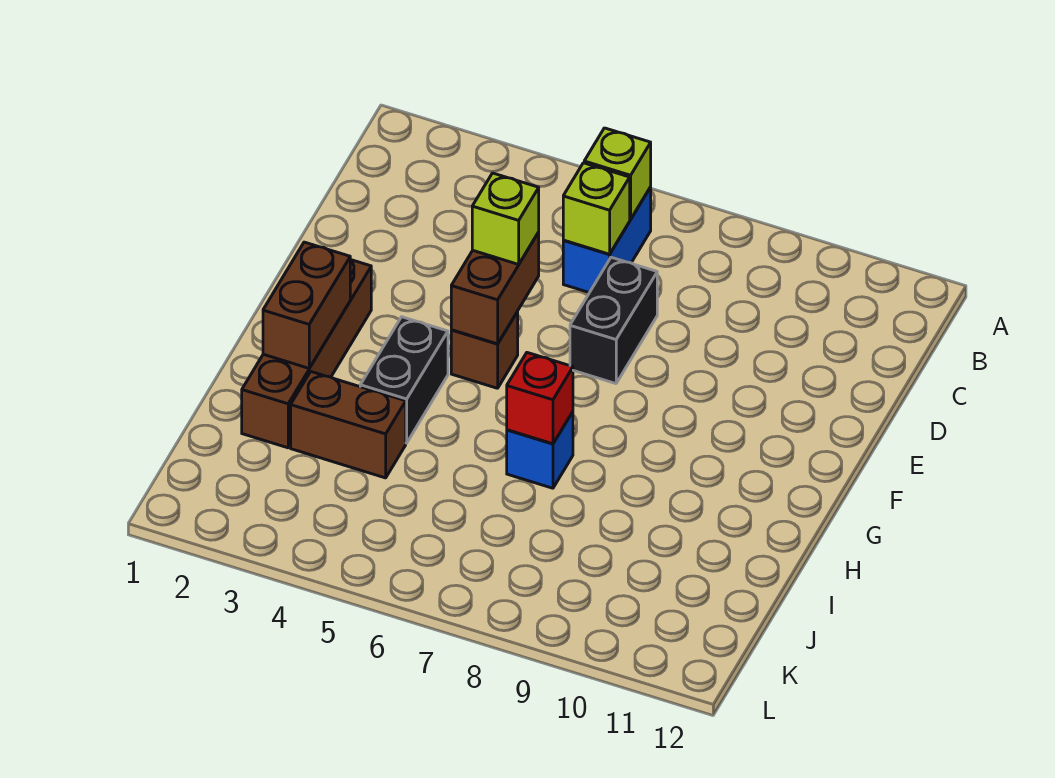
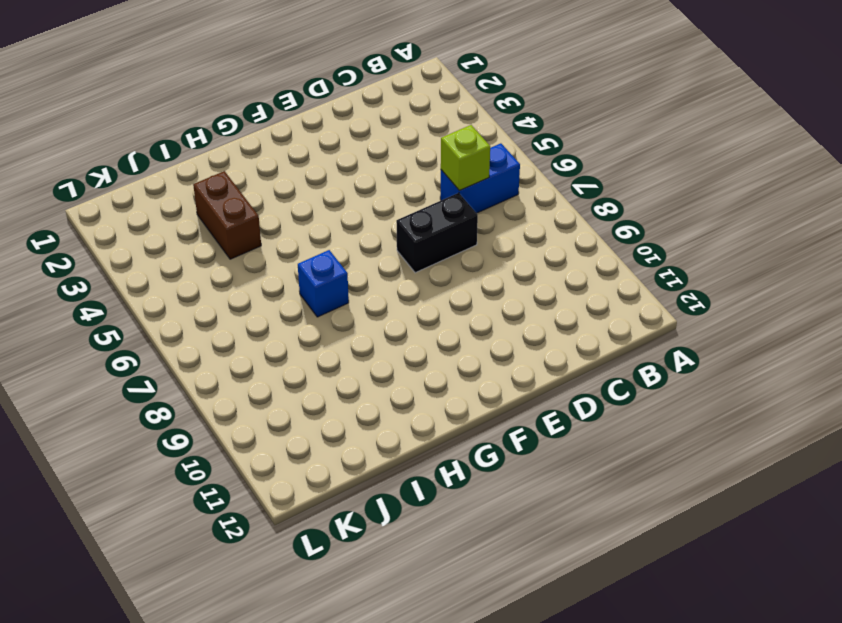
none -> brown brick F2:I2 level 1
none -> brown brick F5 level 1
none -> black brick G4:H4 level 1

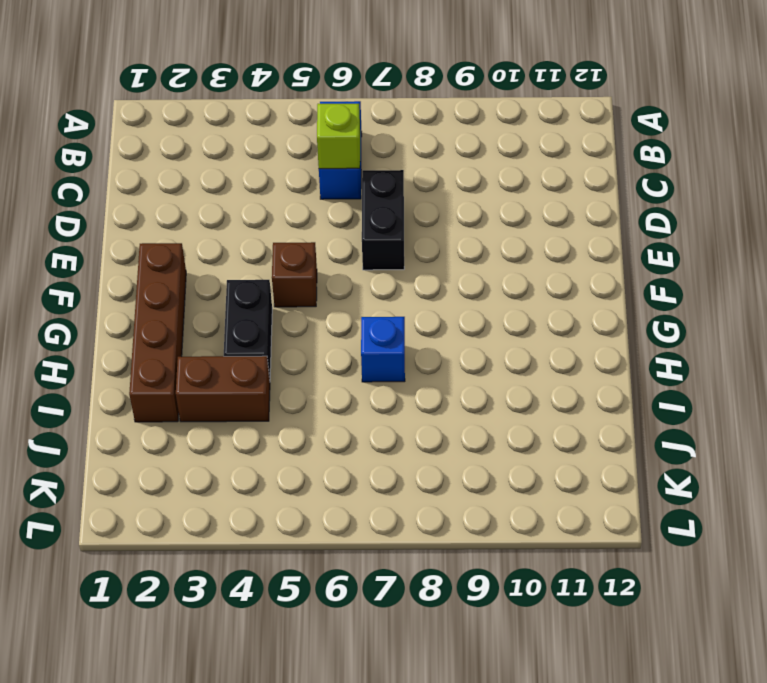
none -> lime brick B6 level 2
none -> brown brick E5:F5 level 2
none -> brown brick G2:H2 level 2

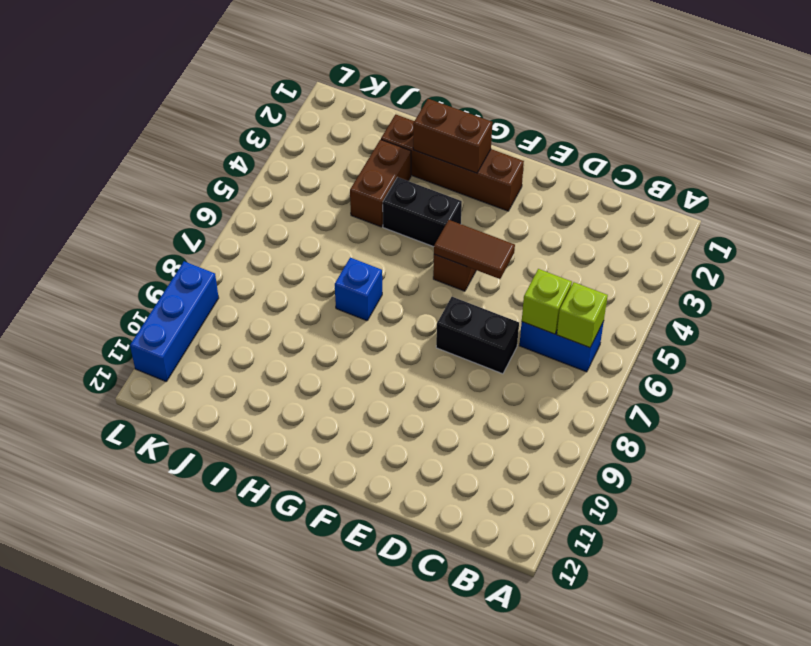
brown tile E5:F5 level 2 -> brown brick E5:F5 level 2
blue brick L9:L11 level 1 -> none
none -> red brick H7 level 2
none -> lime brick E5 level 3

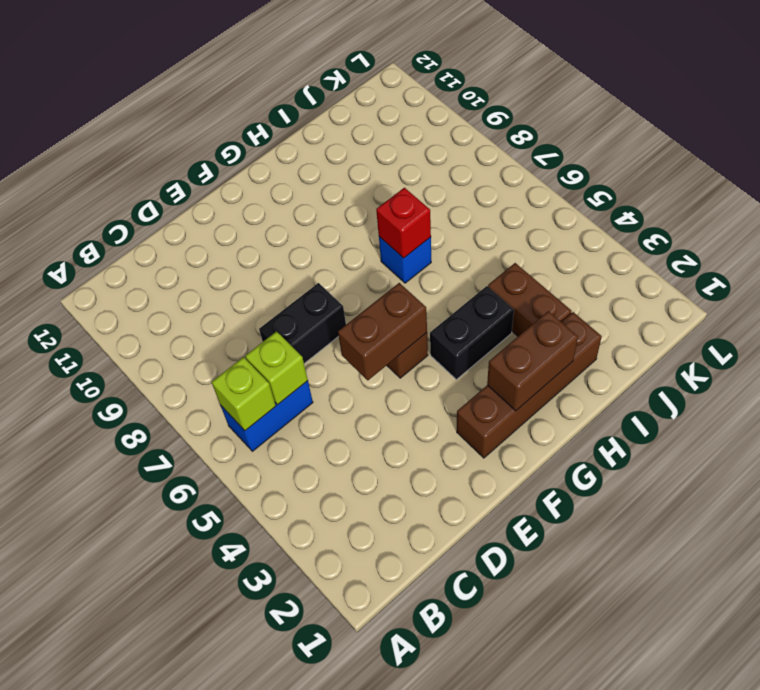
none -> lime brick E5 level 3

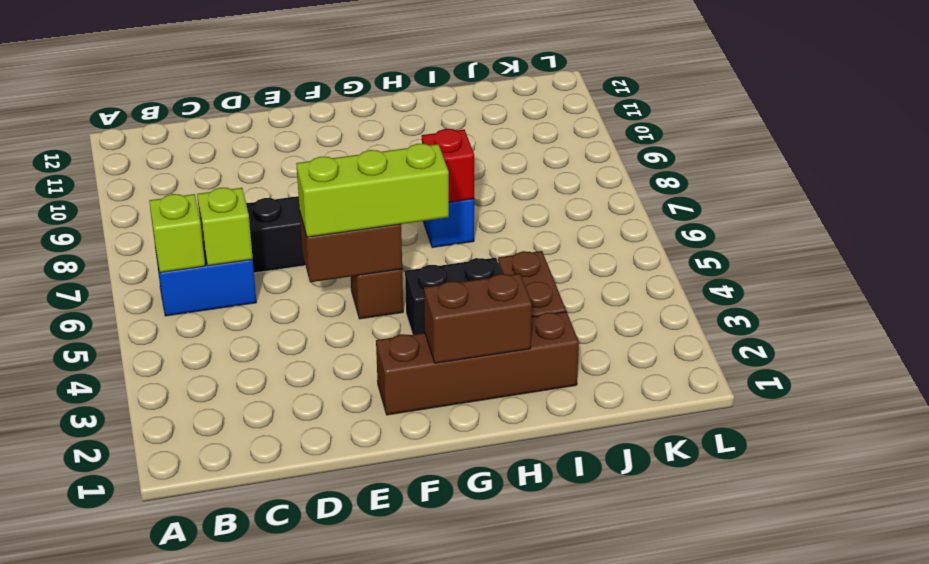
lime brick E5:G5 level 3 -> lime brick E5 level 3

